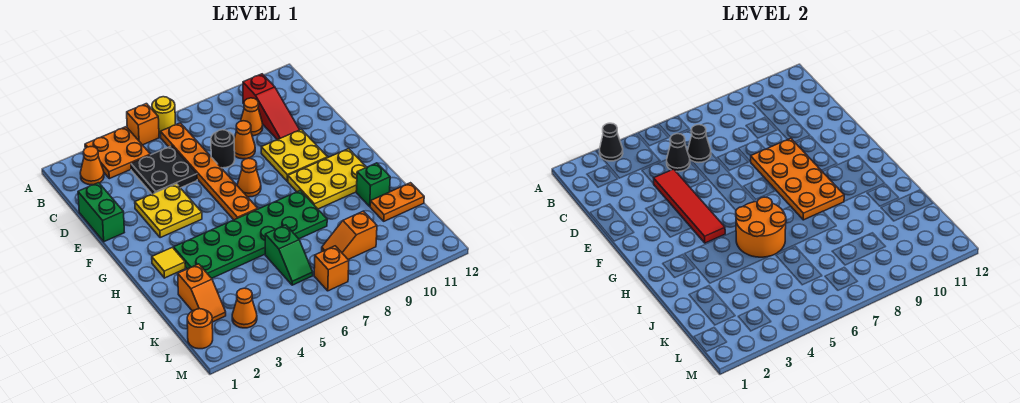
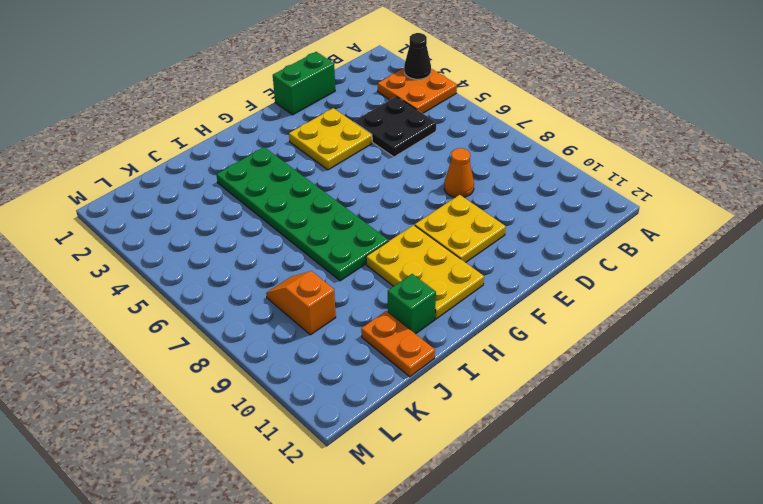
none -> orange brick A5 level 1
none -> yellow round brick A6 level 1
none -> orange cone B2 level 1
none -> orange plate B6:G6 level 1

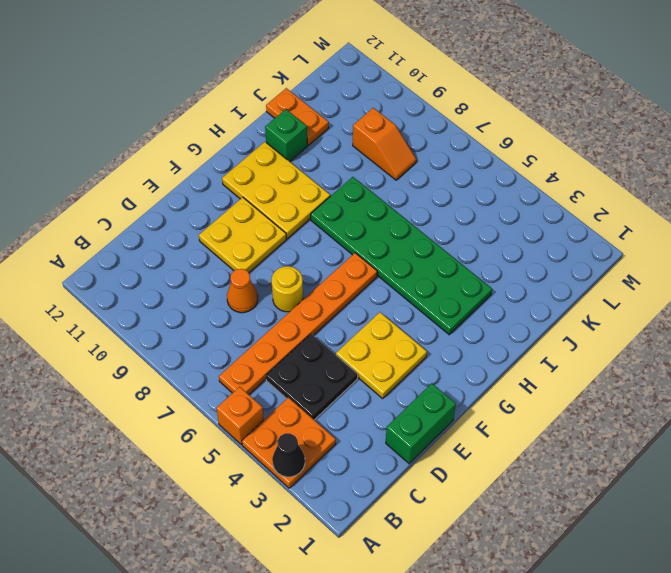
yellow round brick E7 level 1 -> yellow round brick A6 level 1
none -> orange cone B2 level 1
none -> red slope B10:D10 level 1 top B
none -> orange cone C9 level 1
none -> black round brick D7 level 1

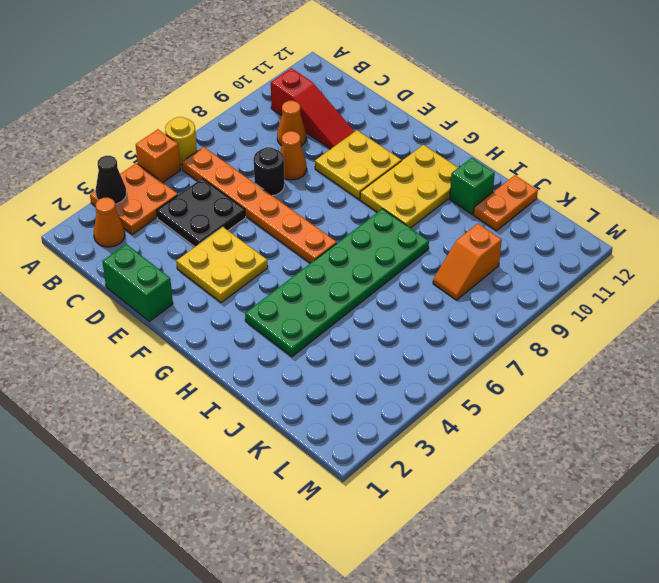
none -> orange cone F7 level 1
none -> yellow tile H2 level 1
none -> orange slope J2:K2 level 1 top J
none -> green slope J6:K6 level 1 top J

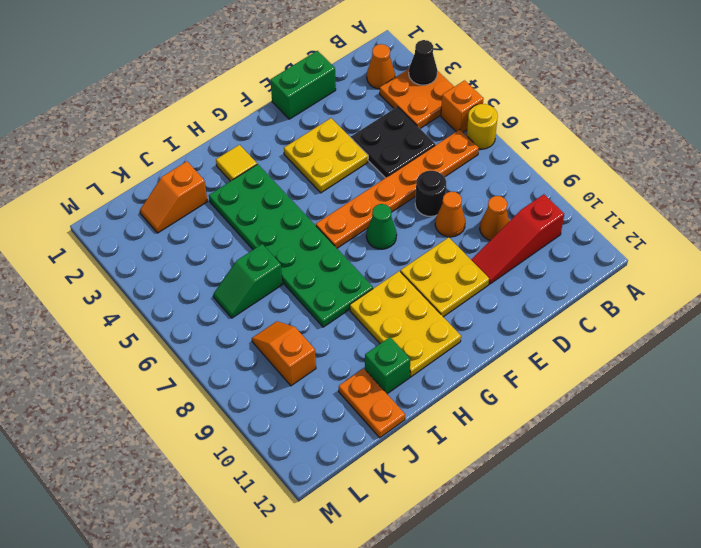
green cone F7 level 1 -> orange cone F7 level 1
none -> orange round brick L1 level 1
none -> orange cone L3 level 1
none -> orange brick L7 level 1
none -> black cone C5 level 2

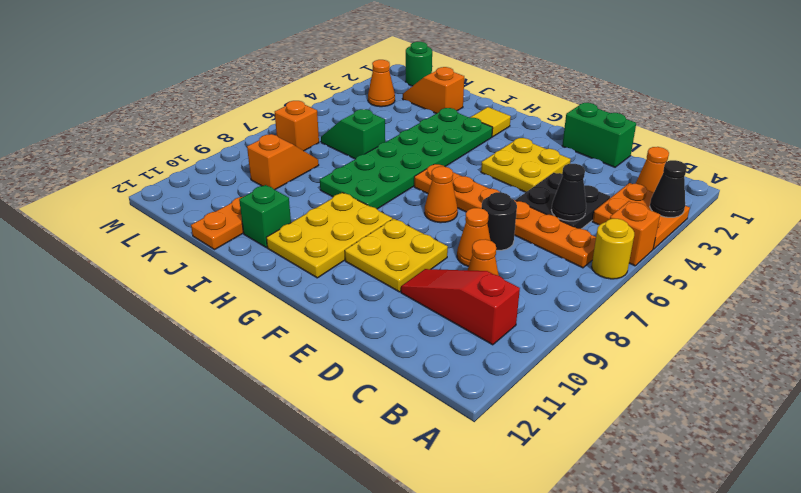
green round brick L1 level 1 -> orange round brick L1 level 1
none -> black cone C6 level 2
none -> red tile D4:G4 level 2
none -> orange plate E8:H9 level 2
none -> orange round brick H5:I6 level 2

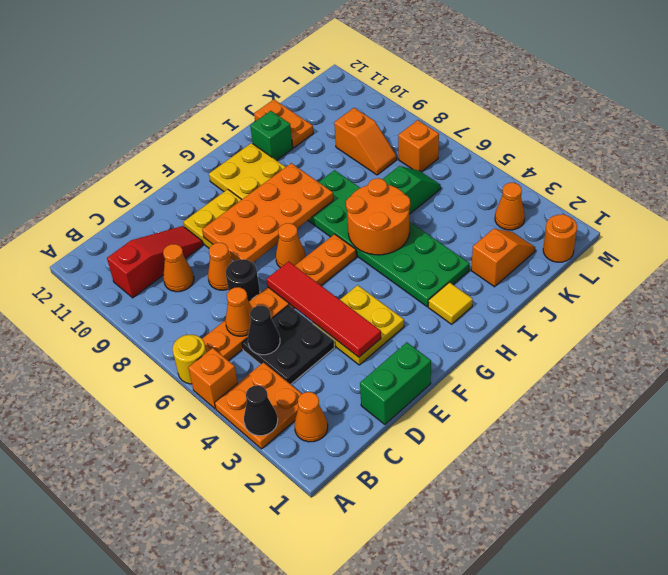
orange cone C6 level 2 -> black cone C6 level 2
red tile E3:E6 level 2 -> red tile D4:G4 level 2

